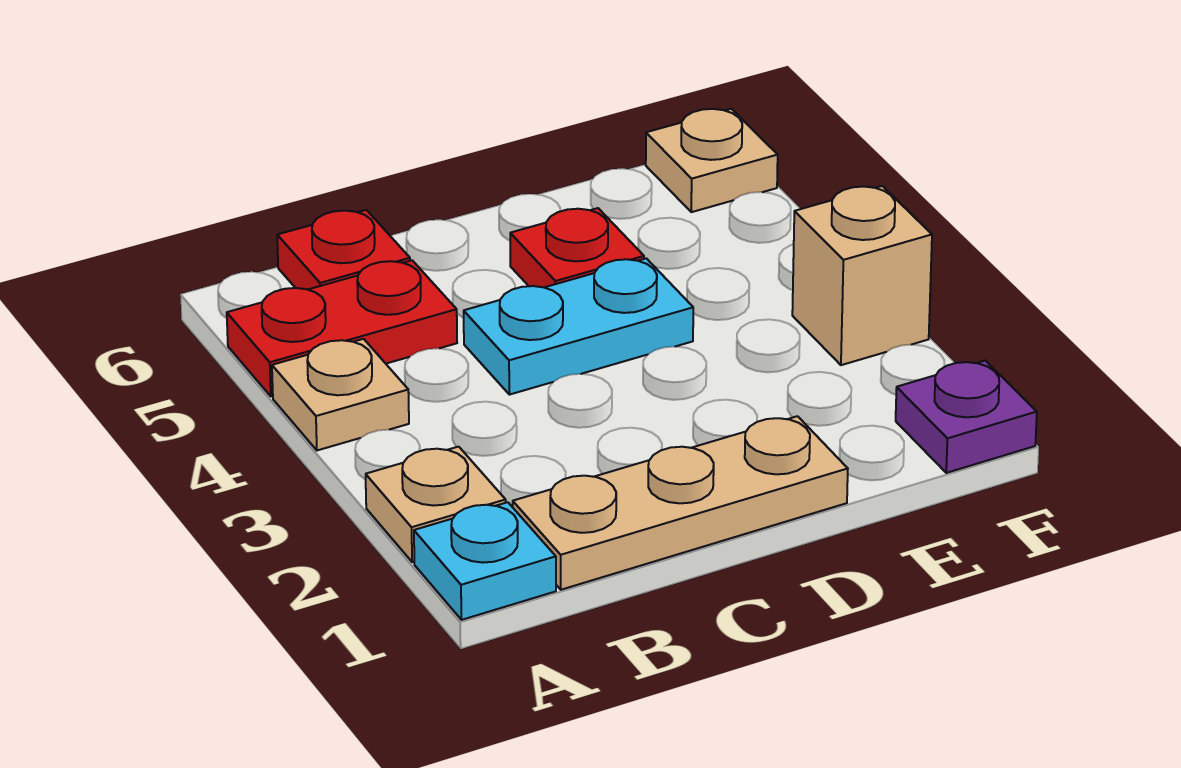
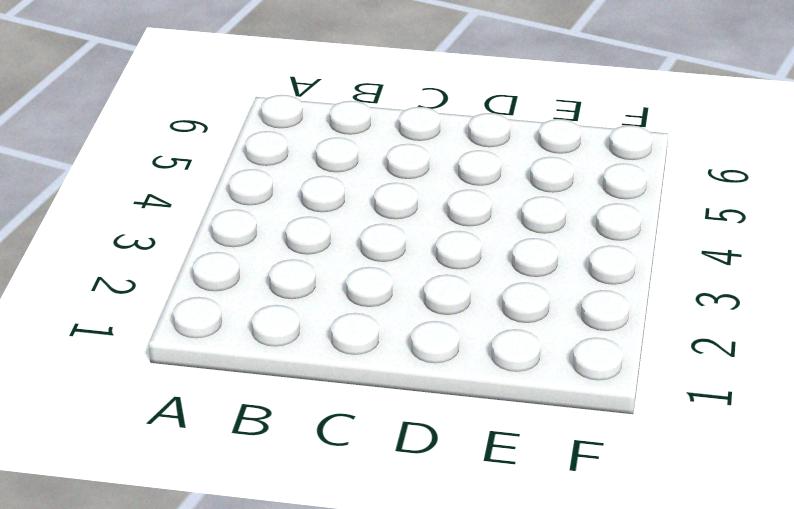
none -> cyan plate A1 level 1
none -> tan plate A2 level 1

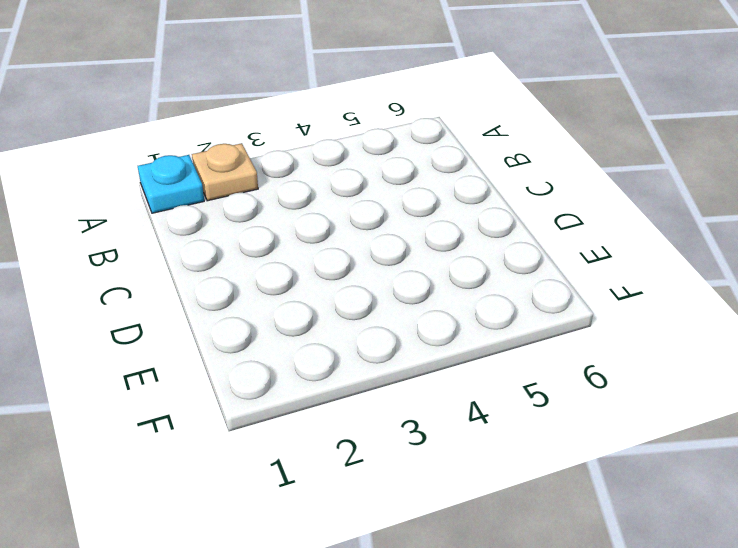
none -> tan plate A4 level 1
none -> red plate A5:B5 level 1

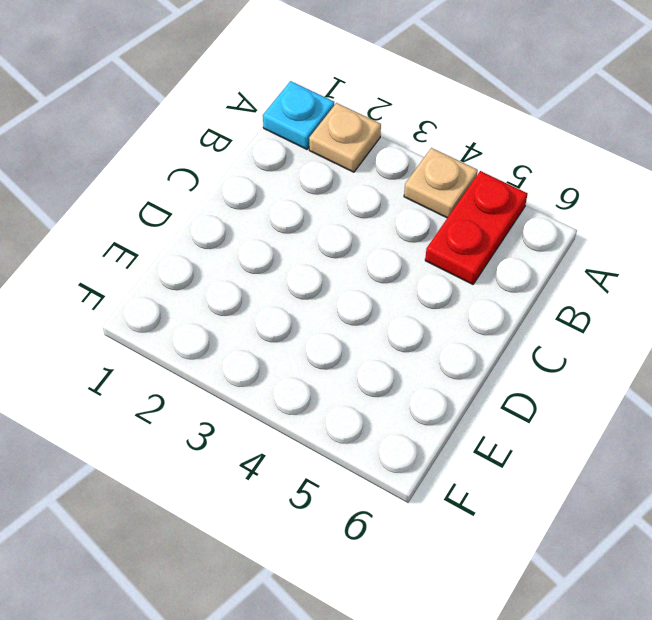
none -> tan plate B1:D1 level 1
none -> red plate B6 level 1

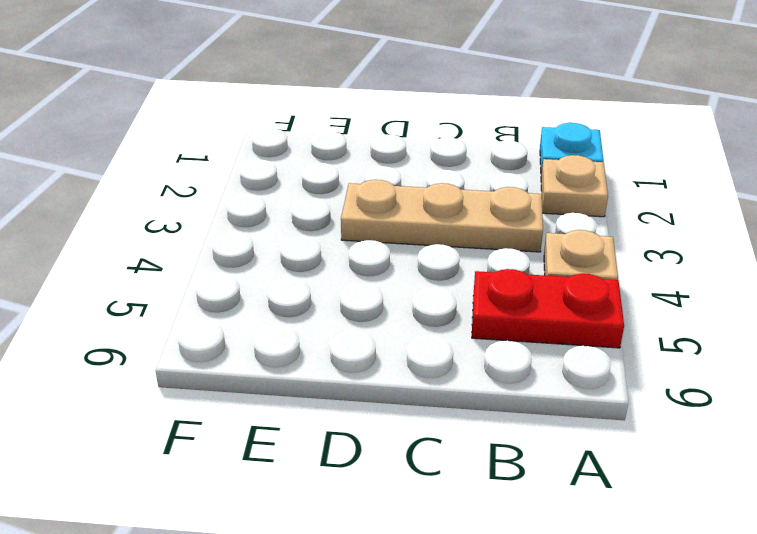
tan plate B3:D3 level 1 -> tan plate B1:D1 level 1
none -> red plate B6 level 1
none -> cyan plate C4:D4 level 1

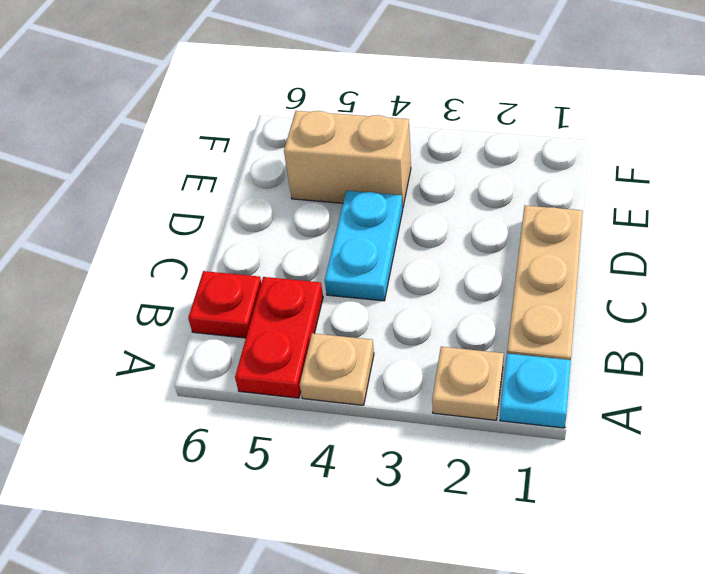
tan brick E4:E5 level 1 -> none
none -> red plate D5 level 1
none -> purple plate F1 level 1

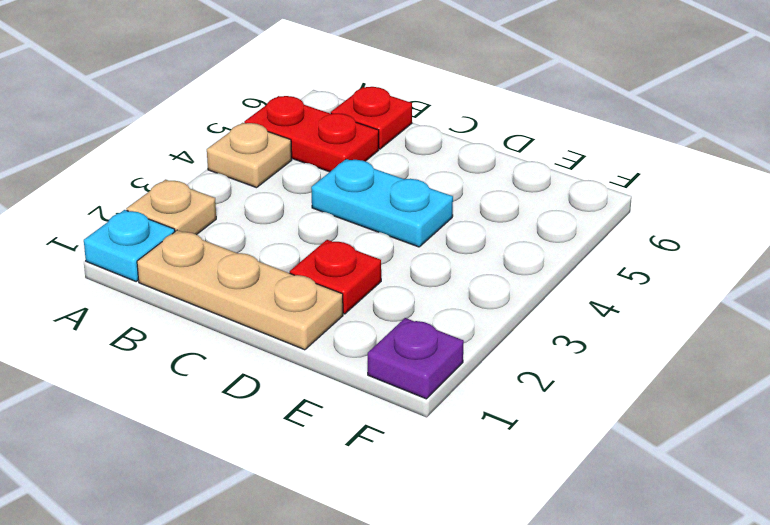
red plate D2 level 1 -> red plate D5 level 1
none -> tan brick F3 level 1
none -> tan plate F6 level 1

